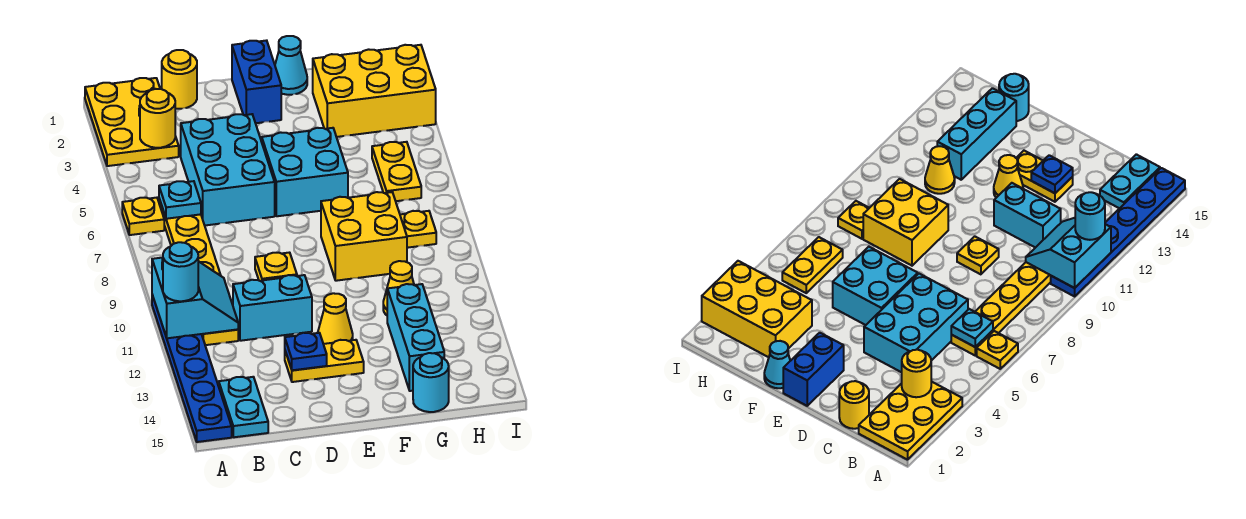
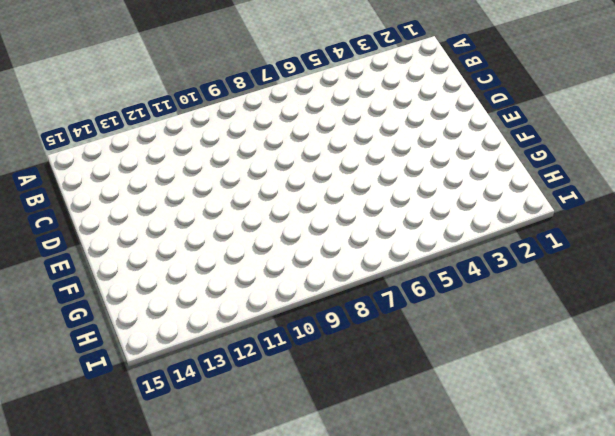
none -> yellow plate A1:B3 level 1
none -> yellow plate A6 level 1
none -> blue plate A10:A15 level 1

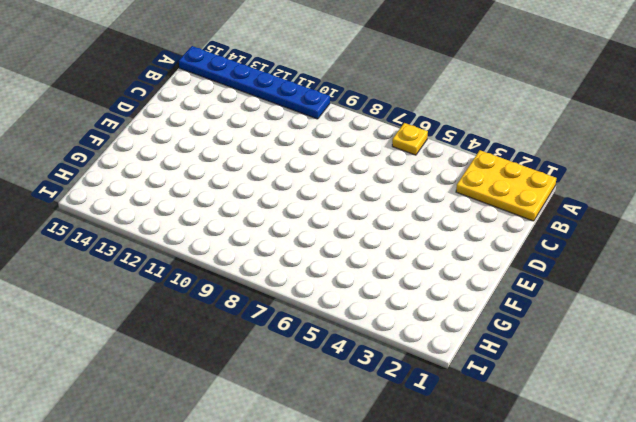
none -> yellow plate B6:B11 level 1
none -> cyan plate B14:B15 level 1
none -> yellow round brick C1 level 1

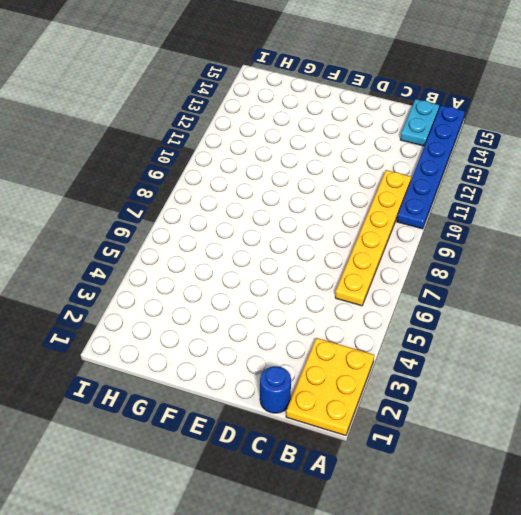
blue round brick C1 level 1 -> yellow round brick C1 level 1
none -> yellow plate A6 level 1
none -> cyan brick C4:D6 level 1
none -> cyan brick C11:D11 level 1

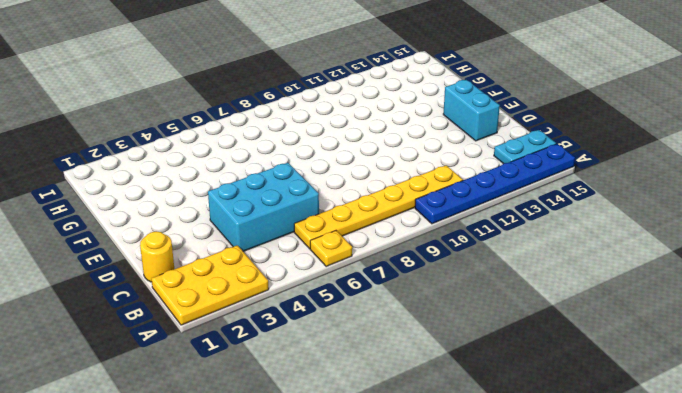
cyan brick D14:E14 level 1 -> cyan brick C11:D11 level 1
none -> yellow plate D9 level 1
none -> yellow plate D13:E13 level 1
none -> blue brick E1:E2 level 1

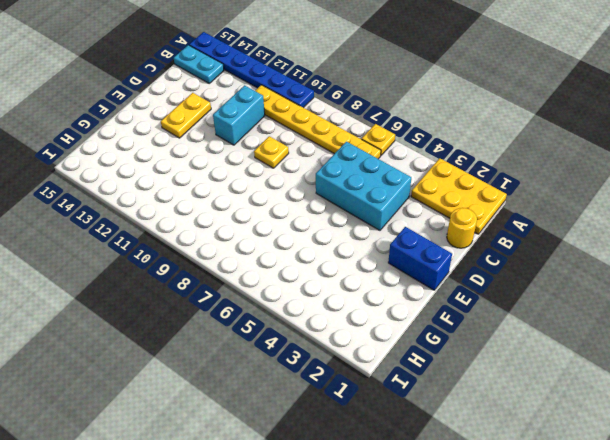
none -> cyan brick E5:F6 level 1
none -> yellow cone E12 level 1
none -> cyan cone F1 level 1

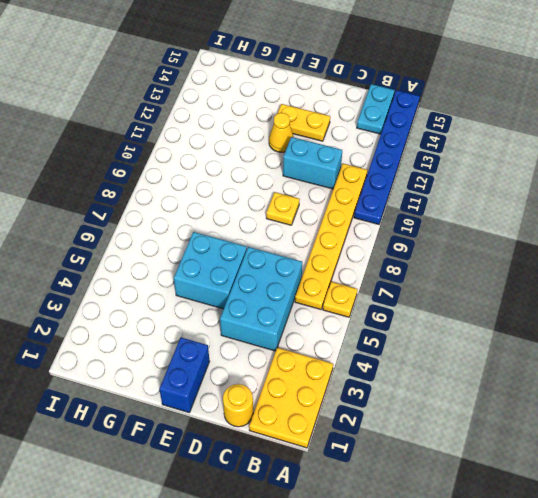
none -> cyan cone F1 level 1
none -> yellow brick F8:G9 level 1
none -> yellow brick G2:I3 level 1

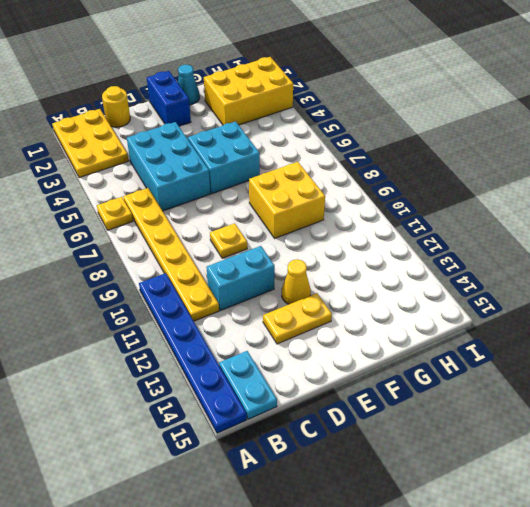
none -> yellow cone G11 level 1
none -> cyan brick G12:G14 level 1
none -> cyan round brick G15 level 1

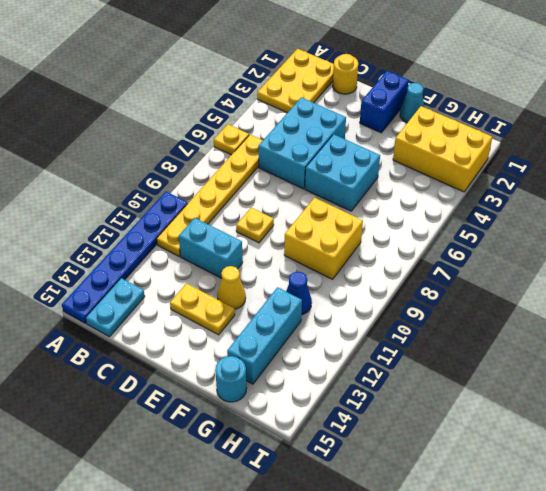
blue cone G11 level 1 -> yellow cone G11 level 1
none -> yellow plate H5:H6 level 1
none -> yellow plate H8 level 1
none -> cyan slope A10:B11 level 2 top A

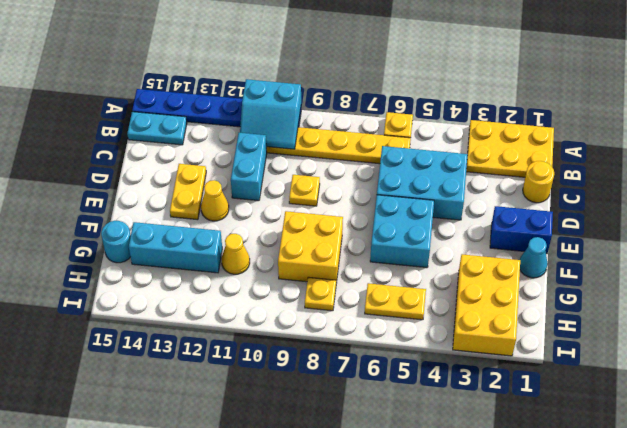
none -> yellow round brick B3 level 2
none -> cyan plate B6 level 2
none -> blue plate D13 level 2

